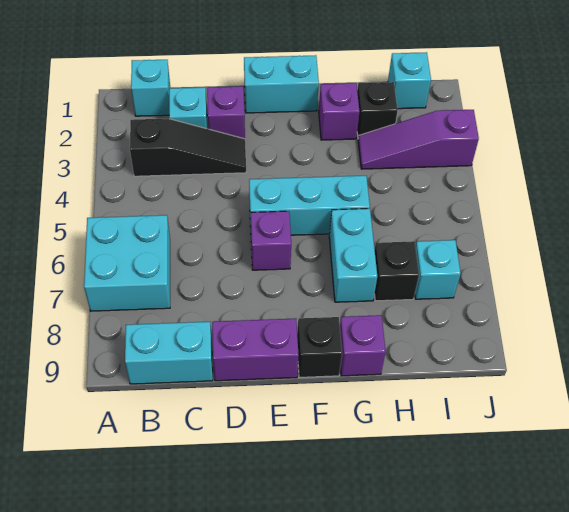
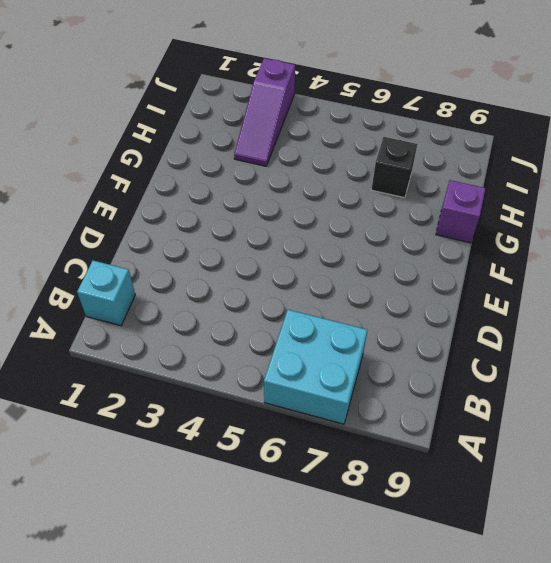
none -> black slope B3:D3 level 1 top B
none -> cyan brick B9:C9 level 1
none -> cyan brick C2 level 1

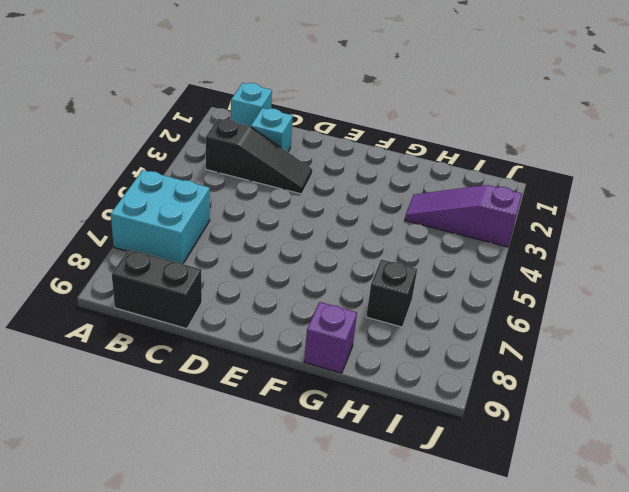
black brick B9:C9 level 1 -> cyan brick B9:C9 level 1
none -> purple brick D2 level 1
none -> purple brick D9:E9 level 1
none -> cyan brick E1:F1 level 1

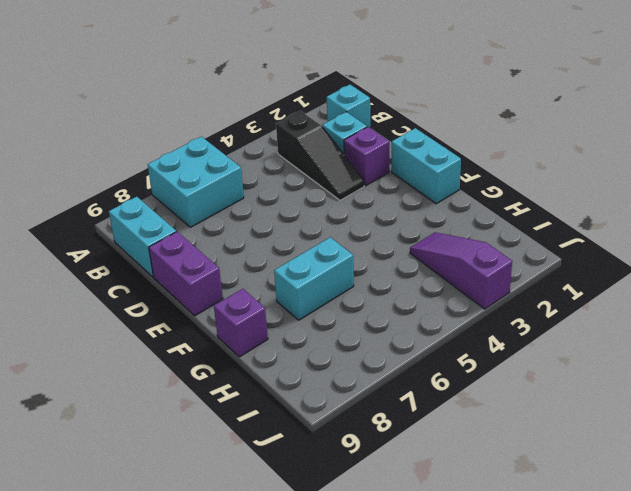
none -> cyan brick E5:G5 level 1
none -> purple brick E6 level 1
none -> black brick F9 level 1

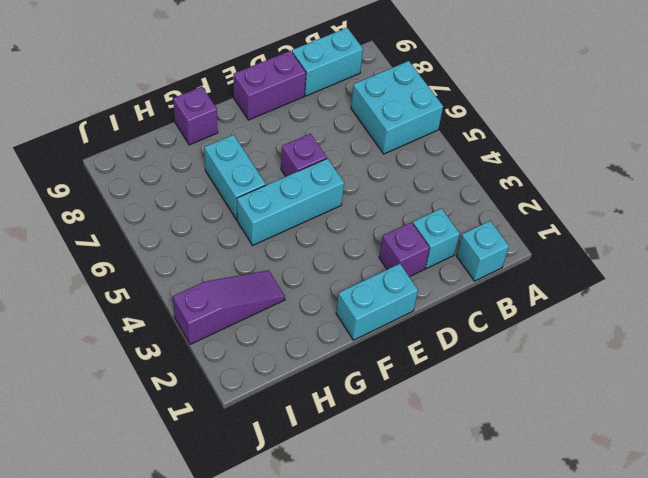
none -> black slope B3:D3 level 1 top B
none -> black brick F9 level 1
none -> purple brick G2 level 1

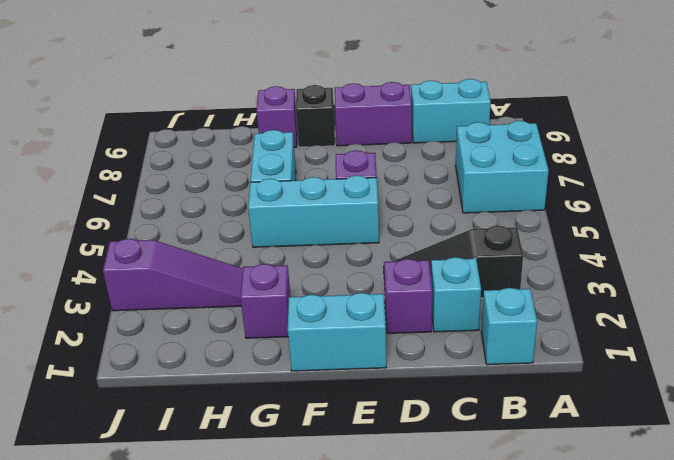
none -> black brick H2 level 1
none -> black brick H7 level 1
none -> cyan brick I1 level 1

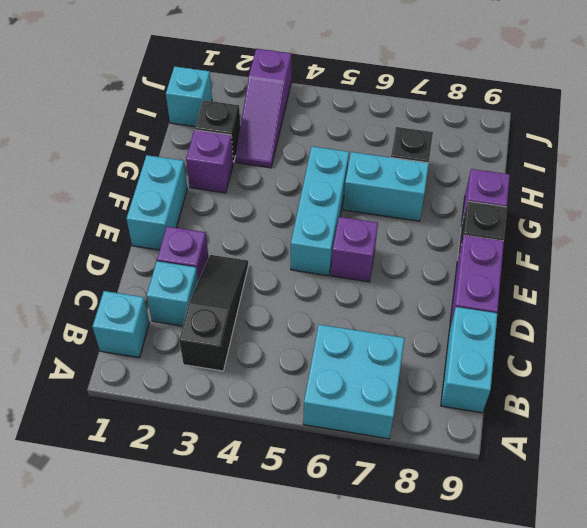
none -> cyan brick I7 level 1

